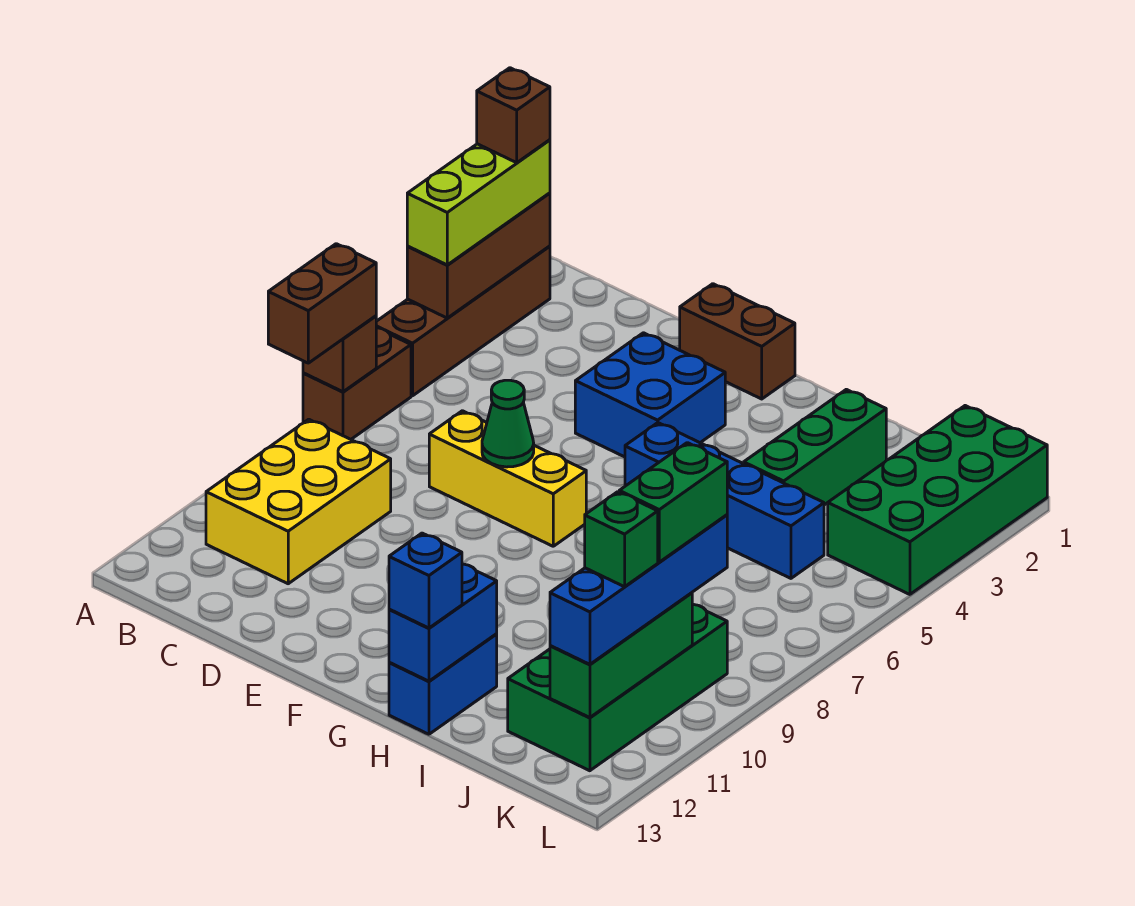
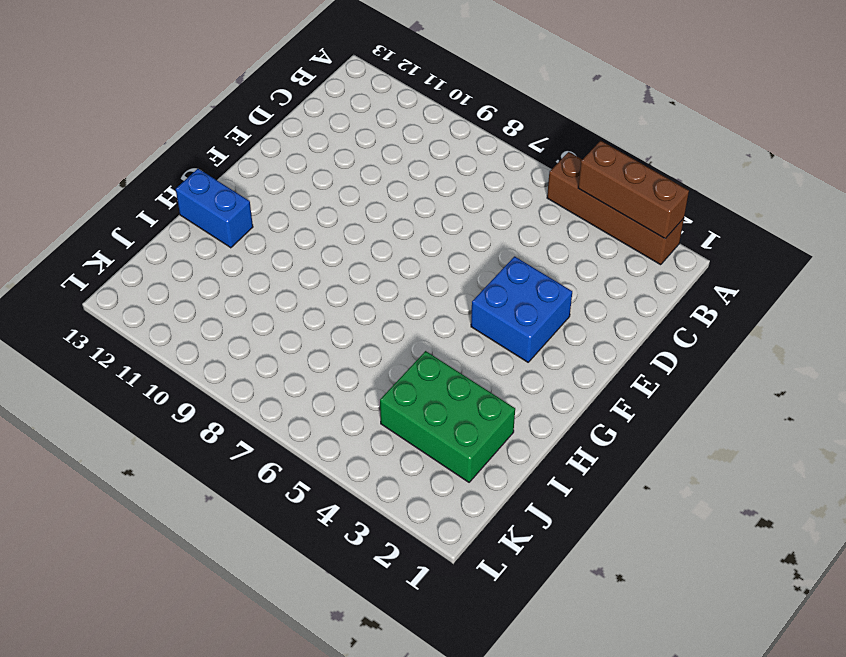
green brick I2:J4 level 1 -> green brick I2:I4 level 1
none -> brown brick A6:A7 level 1
none -> yellow brick B9:C11 level 1
none -> yellow brick D7:F7 level 1

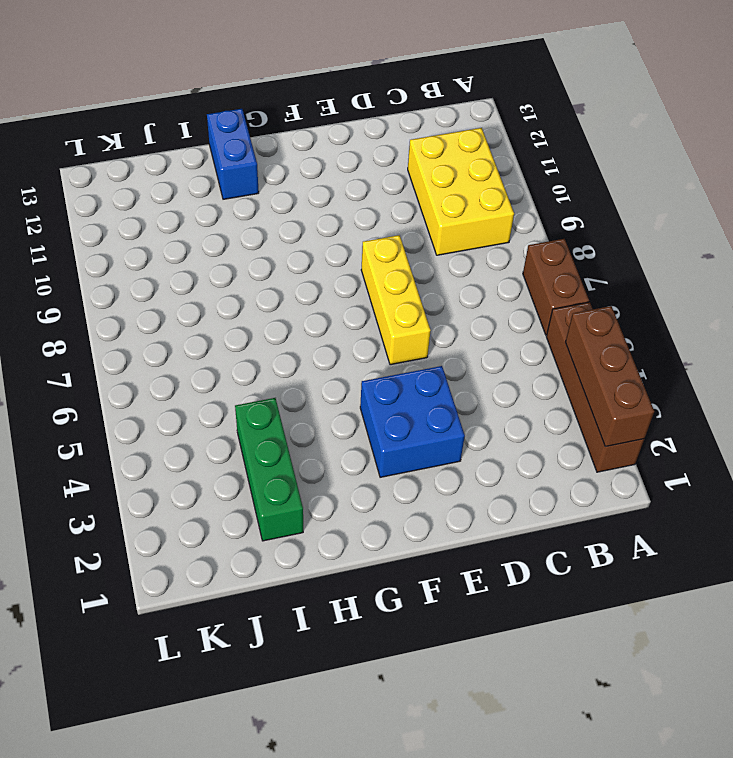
yellow brick E6:E8 level 1 -> yellow brick D7:F7 level 1
none -> brown brick E1:F1 level 1
none -> blue brick G5:J5 level 1
none -> green brick J9:K12 level 1

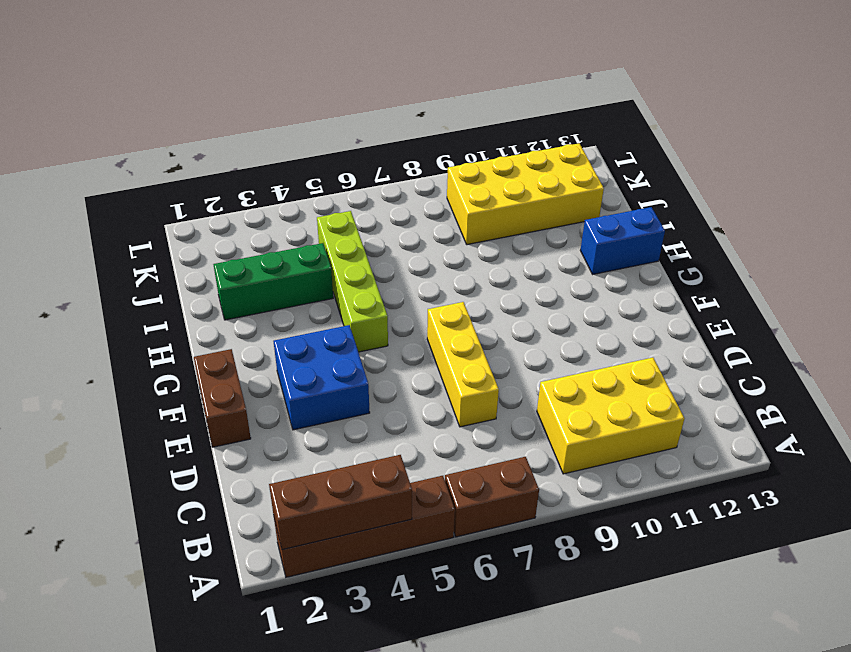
lime brick G5:J5 level 1 -> blue brick G5:J5 level 1
yellow brick J9:K12 level 1 -> green brick J9:K12 level 1
none -> green brick K1:L4 level 1
none -> brown brick A7 level 2
none -> green cone E7 level 2

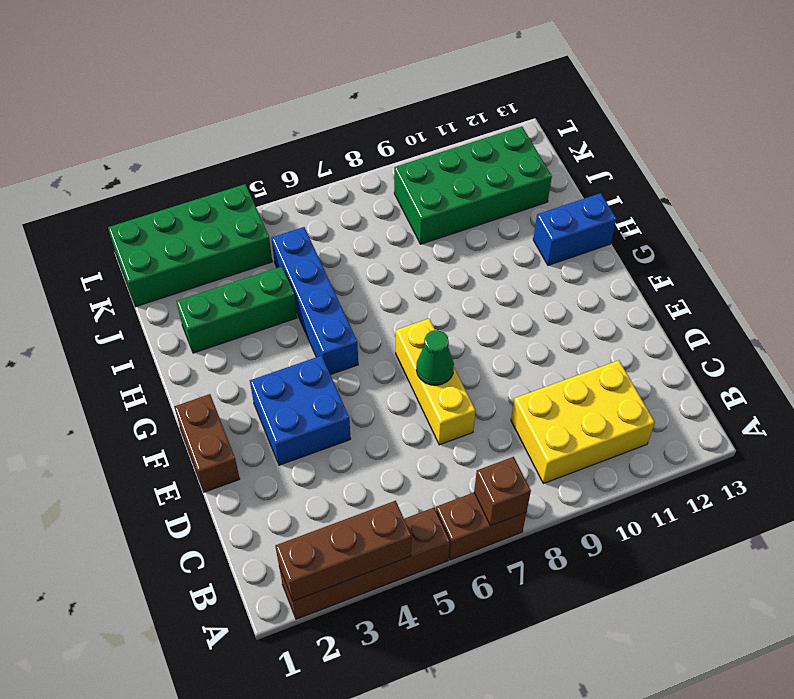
none -> blue brick H12:H13 level 2
none -> green brick K10:K12 level 2
none -> lime brick A2:A4 level 3

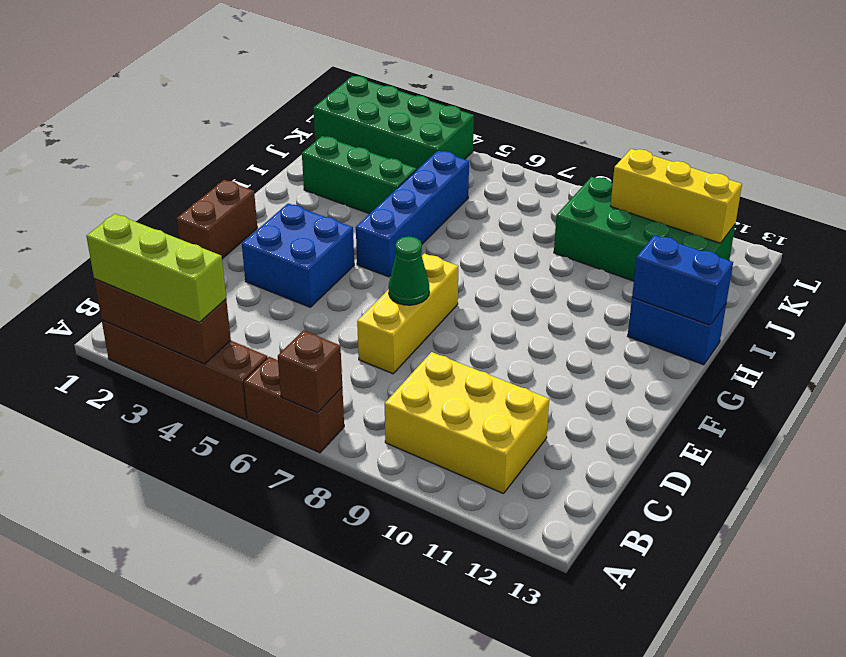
yellow brick K10:K12 level 2 -> green brick K10:K12 level 2
none -> brown brick A7:A8 level 3
none -> blue brick H13 level 3
none -> blue brick K9:K12 level 3

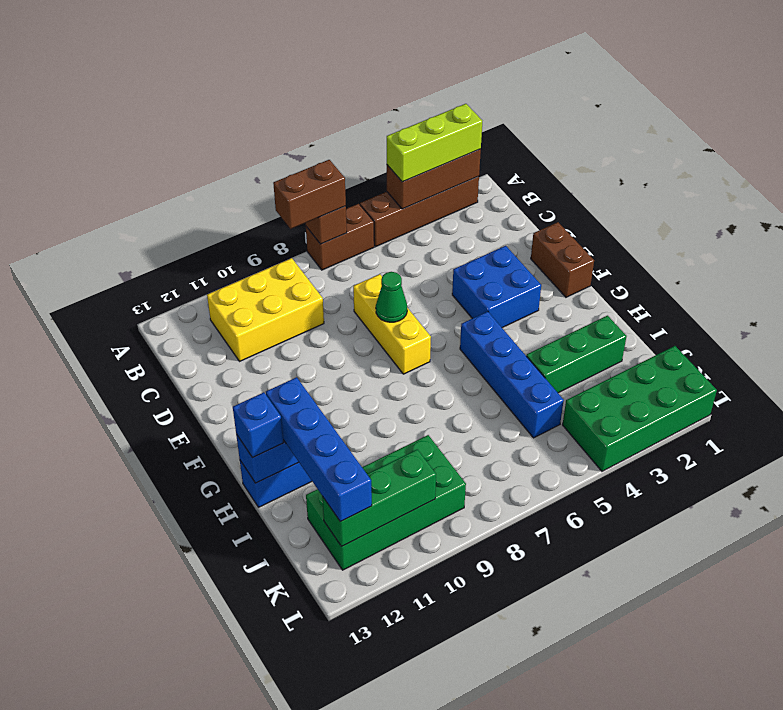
blue brick H12:K12 level 3 -> blue brick K9:K12 level 3
none -> brown brick A2 level 4
none -> green brick K9:K10 level 4
none -> green brick K11 level 4

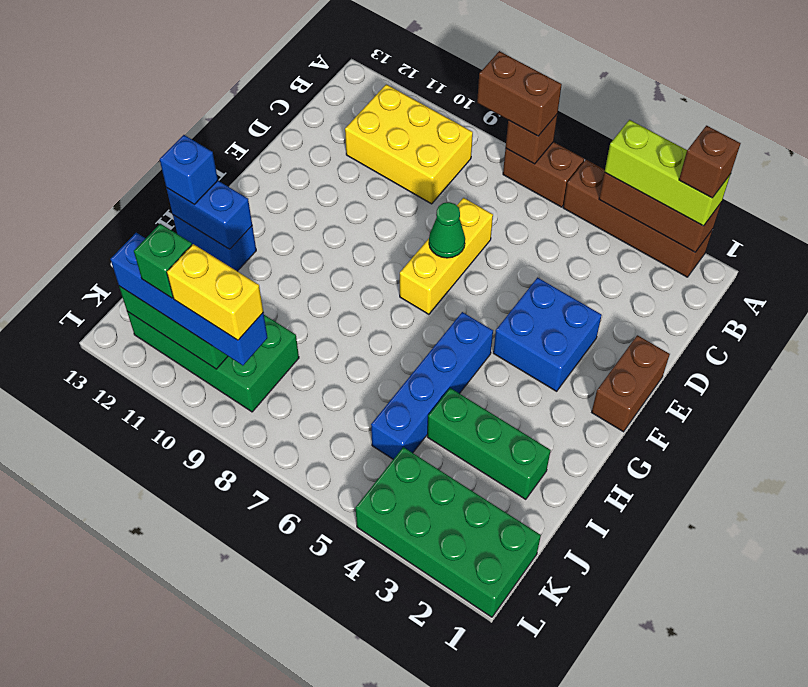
yellow brick K9:K10 level 4 -> green brick K9:K10 level 4

